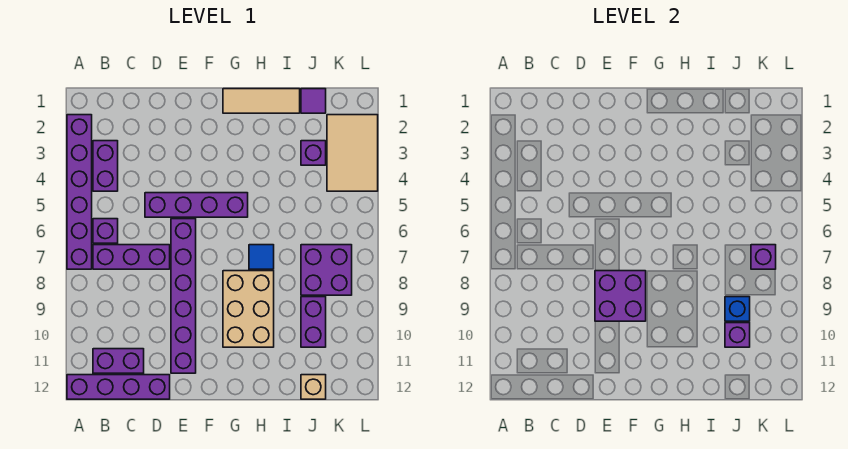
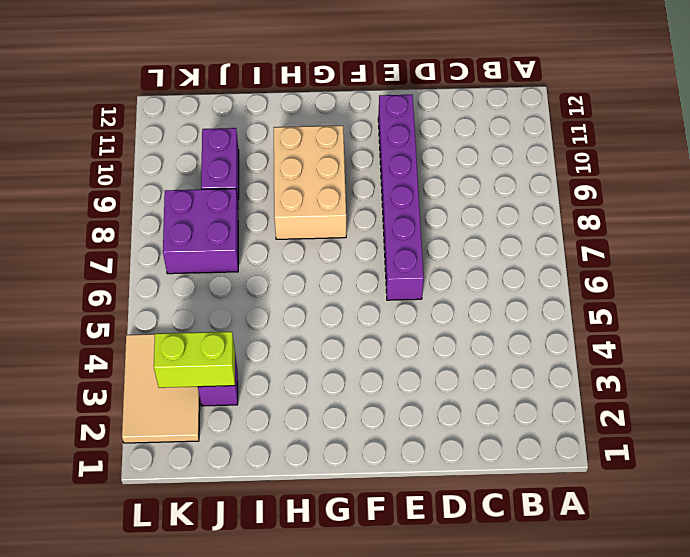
lime brick J3:K3 level 2 -> none
none -> purple brick A2:A7 level 1
none -> purple brick A12:D12 level 1
none -> purple brick B3:B4 level 1

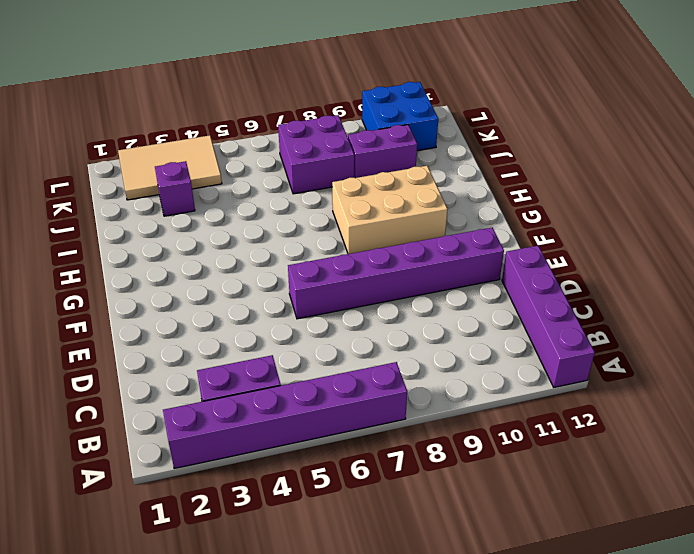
blue brick K10:L11 level 1 -> none
none -> purple brick B6 level 1
none -> purple brick B7:D7 level 1
none -> purple brick B11:C11 level 1

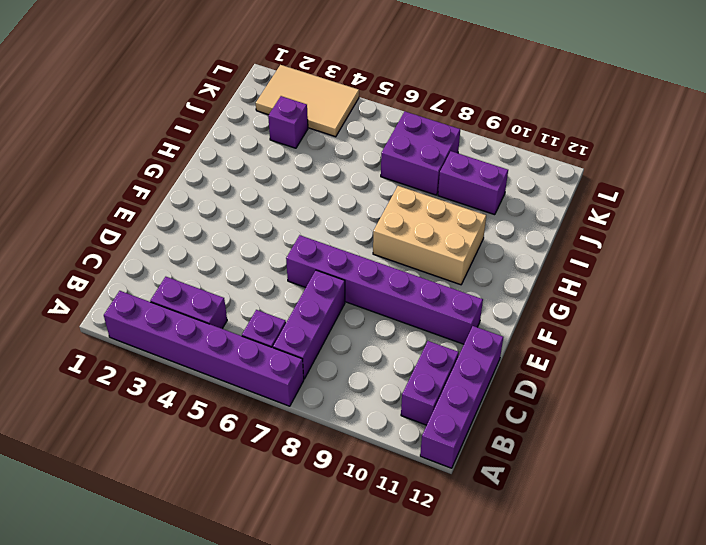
none -> purple brick D5:G5 level 1
none -> tan tile G1:I1 level 1
none -> blue tile H7 level 1

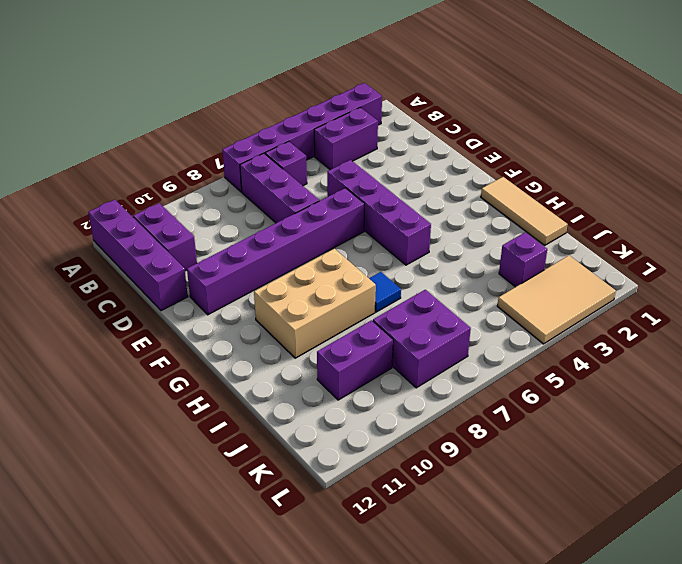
none -> purple tile J1 level 1
none -> tan brick J12 level 1
none -> purple brick E8:F9 level 2

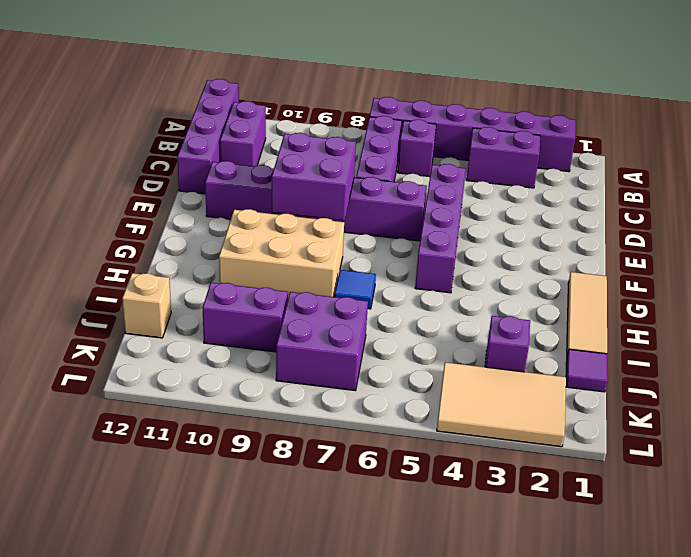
none -> blue brick J9 level 2
none -> purple brick J10 level 2
none -> purple brick K7 level 2

